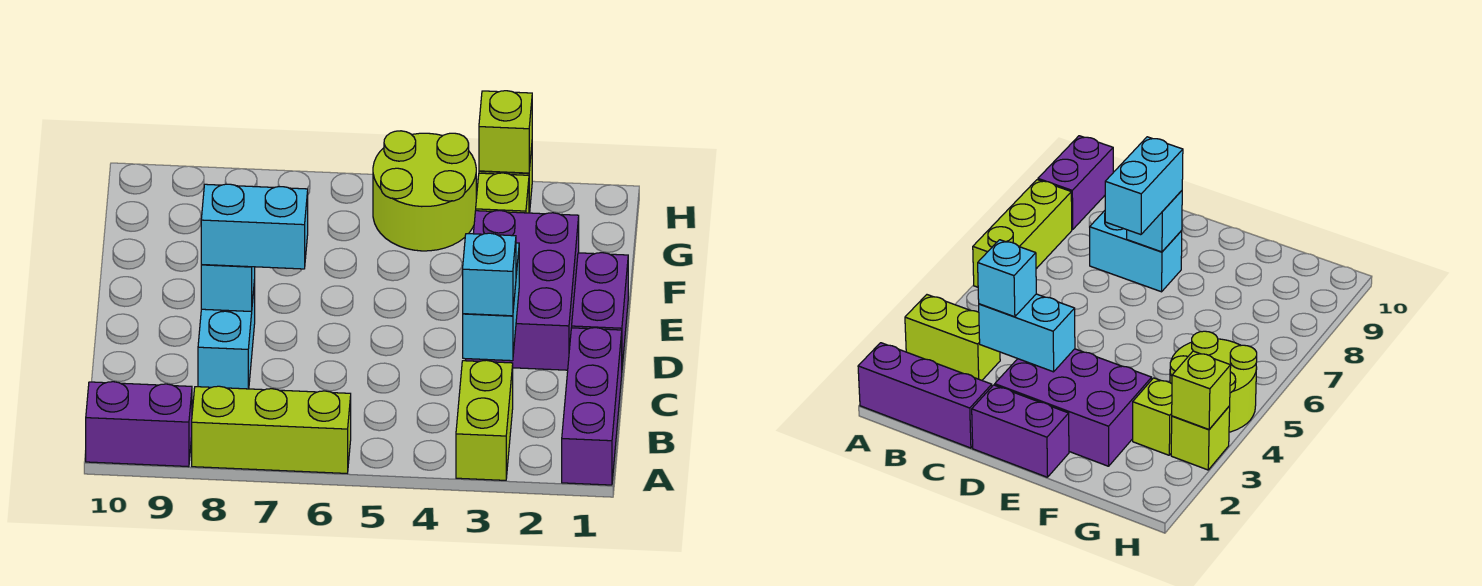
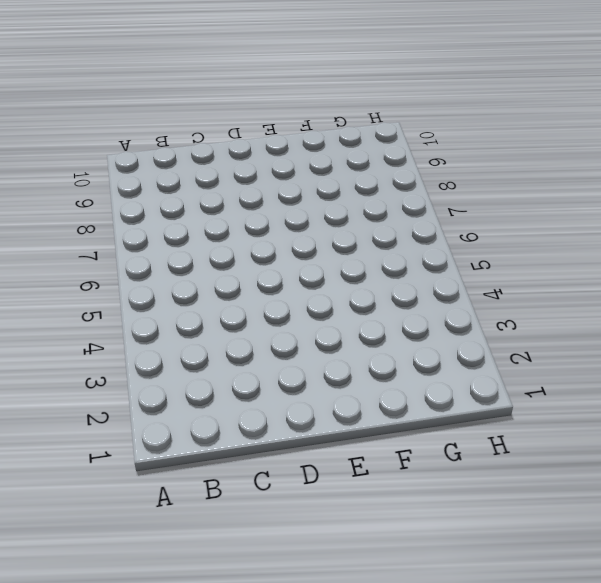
none -> purple brick A1:C1 level 1
none -> lime brick A3:B3 level 1
none -> lime brick A6:A8 level 1

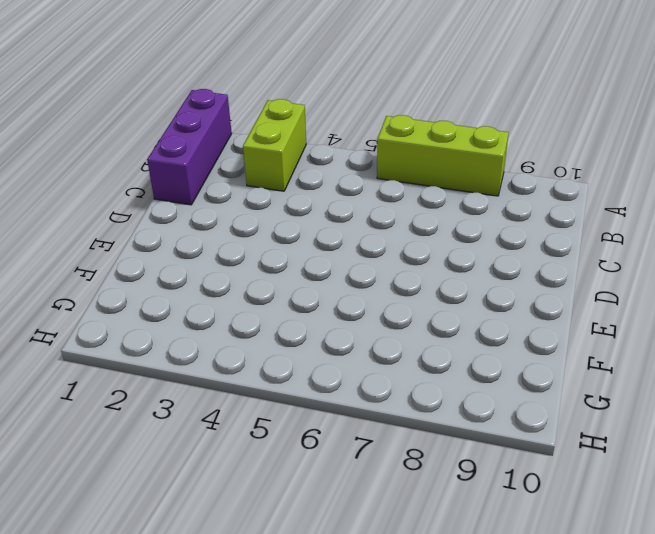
none -> purple brick A9:A10 level 1
none -> cyan brick C8:D8 level 1
none -> purple brick D1:E1 level 1

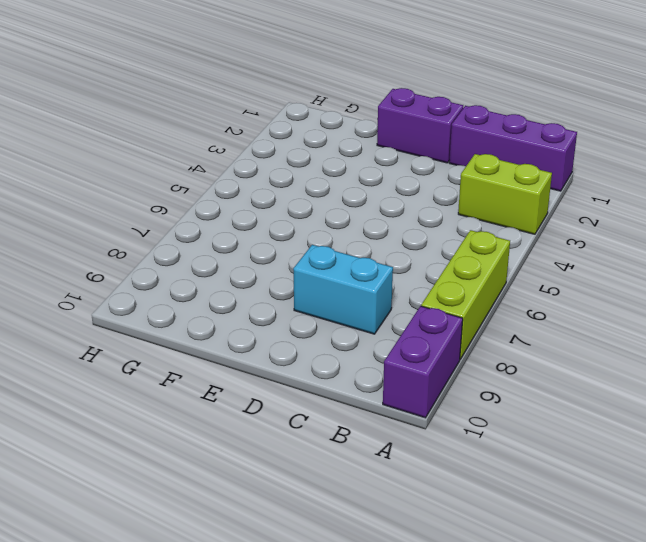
none -> purple brick D2:F3 level 1
none -> lime brick G3 level 1
none -> lime round brick G4:H5 level 1

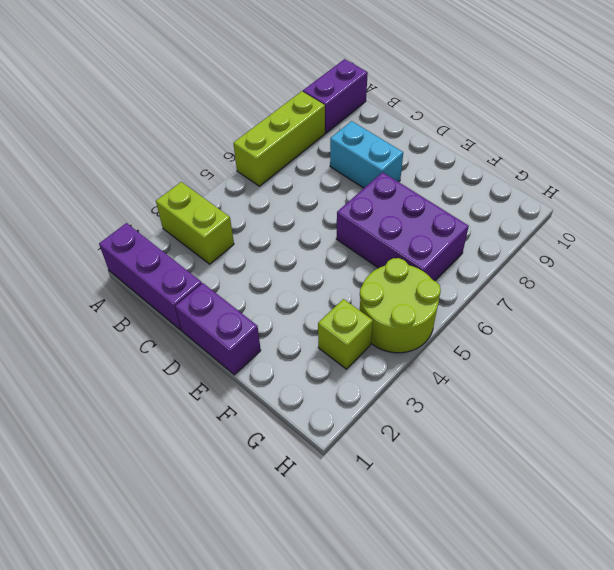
purple brick E6:G7 level 1 -> purple brick D2:F3 level 1
none -> lime brick H3 level 1
none -> cyan brick C3:D3 level 2
none -> cyan brick D8 level 2

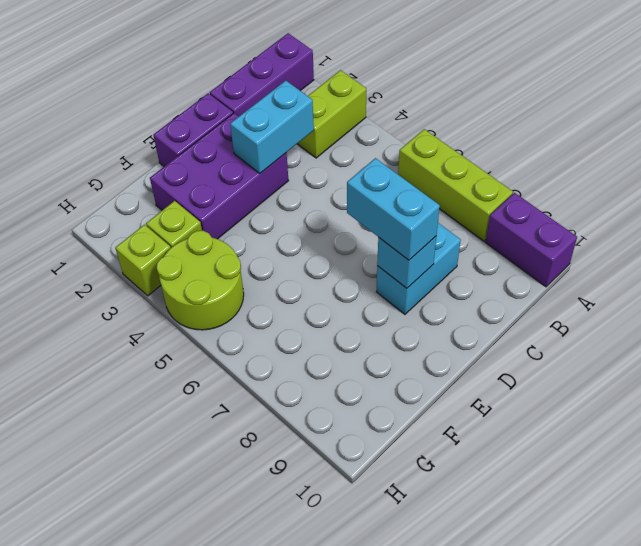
none -> lime brick H3 level 2
none -> cyan brick C3 level 3

